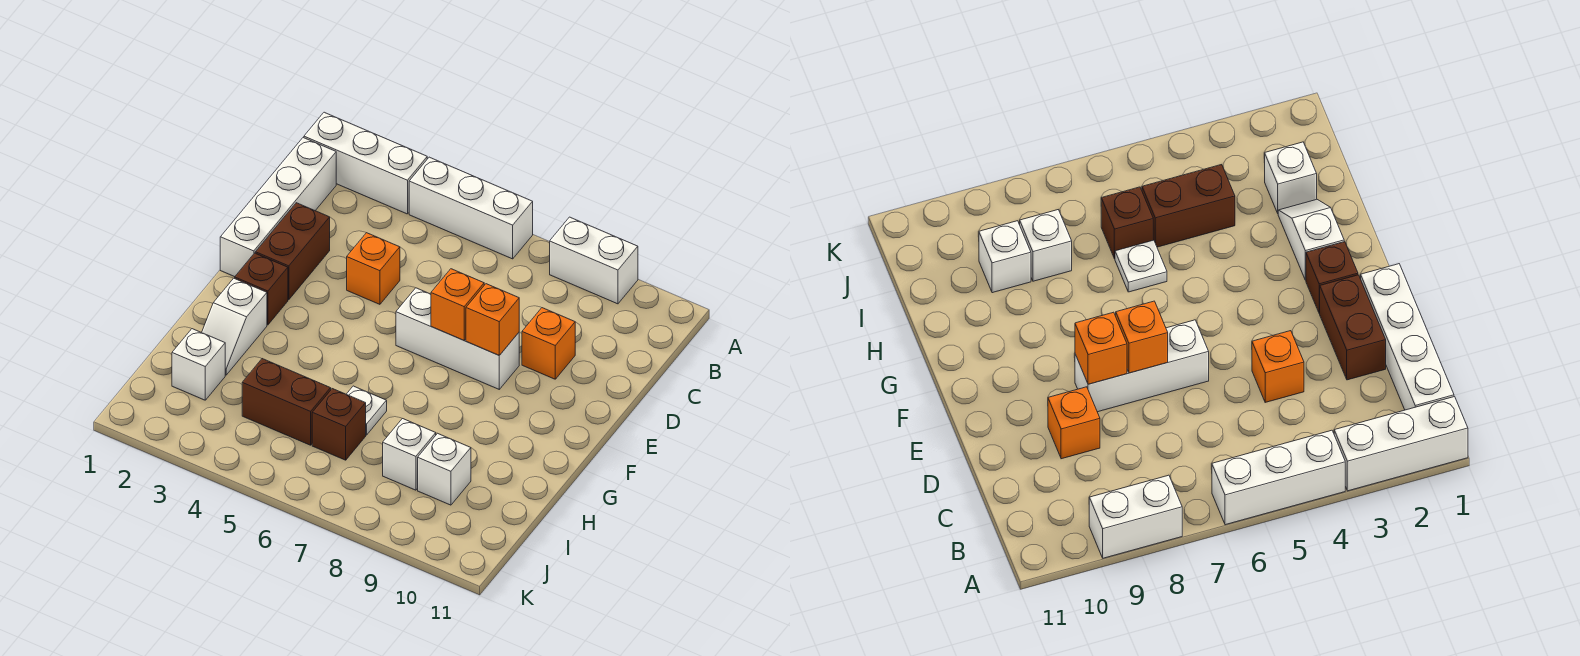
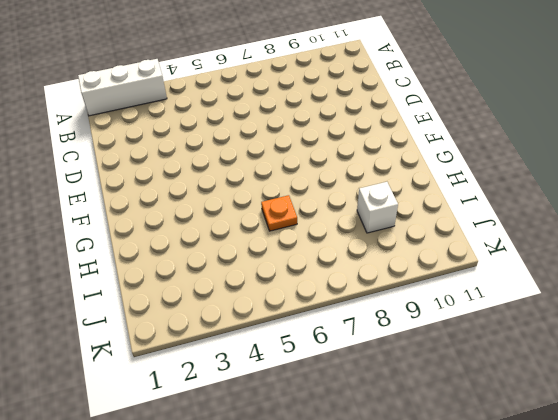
orange plate H6 level 1 -> white plate H6 level 1
none -> white brick A4:A6 level 1
none -> white brick A8:A9 level 1
none -> white brick B1:E1 level 1

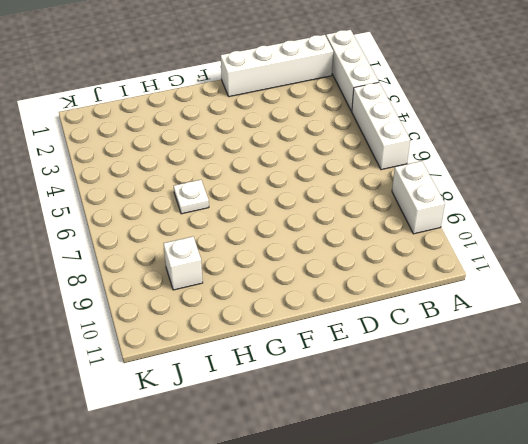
none -> brown brick D2:E2 level 1
none -> orange brick D4 level 1
none -> orange brick D9 level 1

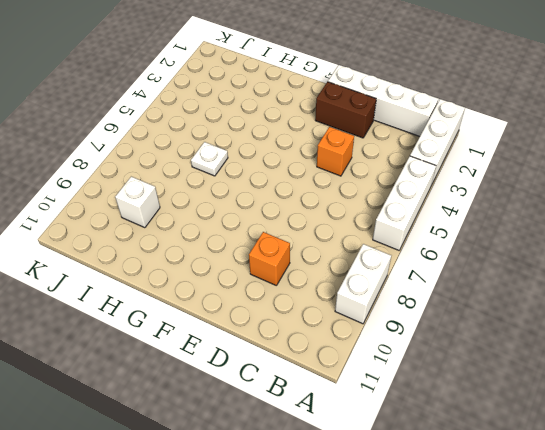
none -> white brick E6:E8 level 1
none -> brown brick F2 level 1
none -> white slope G2:H2 level 1 top G

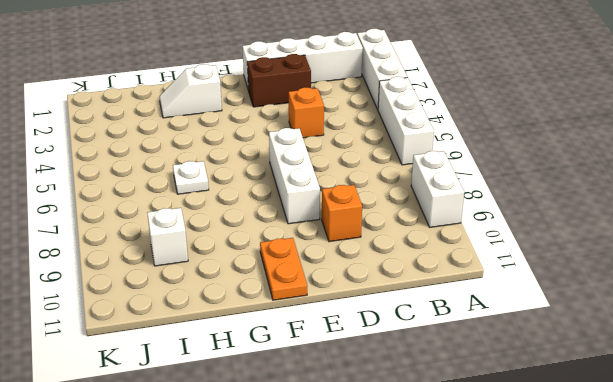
orange plate F10:F11 level 1 -> none
none -> brown brick F2 level 1
none -> white brick I2 level 1
none -> brown brick I4:I5 level 1

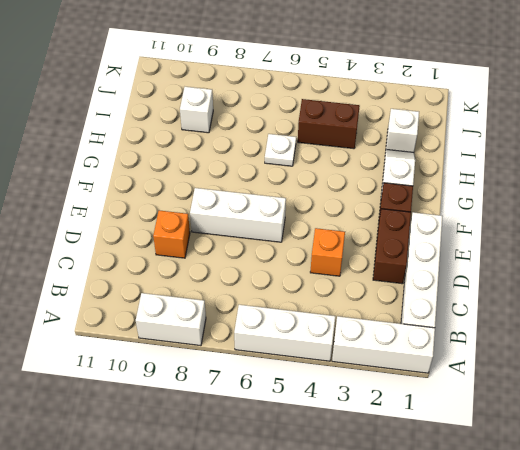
none -> brown brick I6 level 1
none -> white brick I8 level 1
none -> orange brick E7 level 2

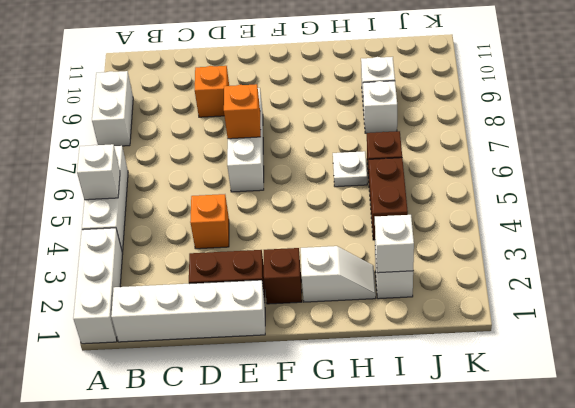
white brick A5 level 2 -> none
white brick I2 level 2 -> none
none -> orange brick E8 level 2

